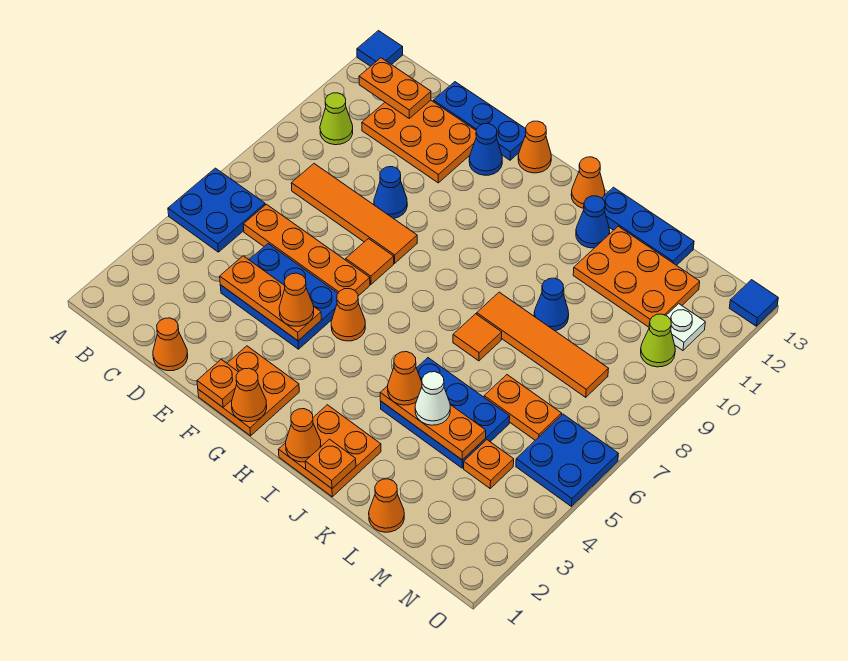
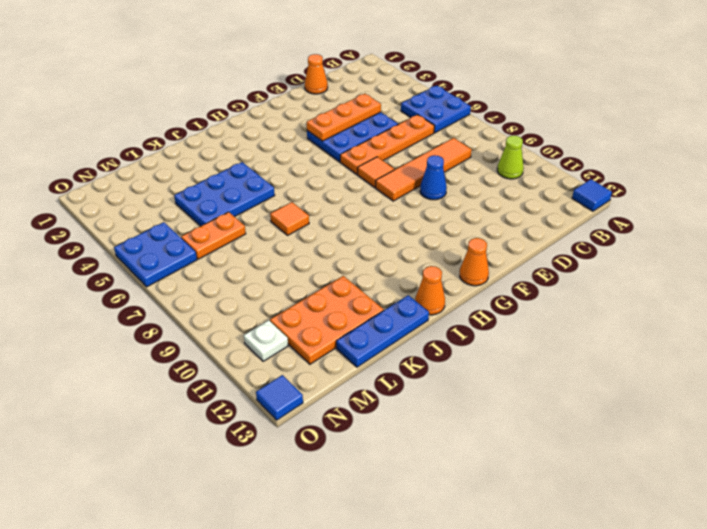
none -> orange plate C11:E12 level 1
none -> blue plate D13:F13 level 1
none -> orange plate F1:G2 level 1
none -> blue cone F12 level 1

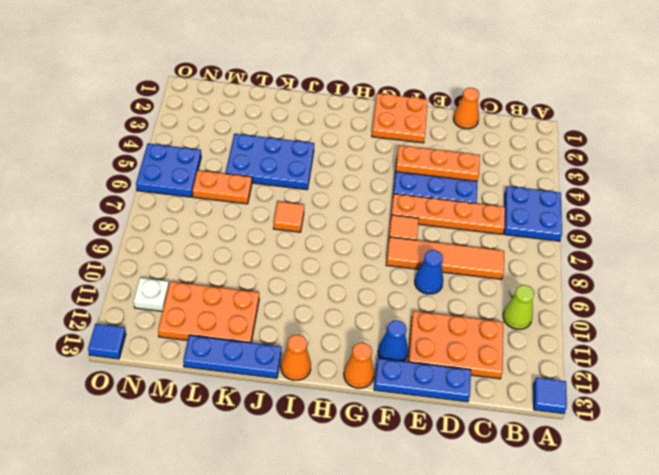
none -> orange cone G5 level 1
none -> orange plate I1:J2 level 1
none -> orange tile J8:M8 level 1
none -> blue cone J12 level 1

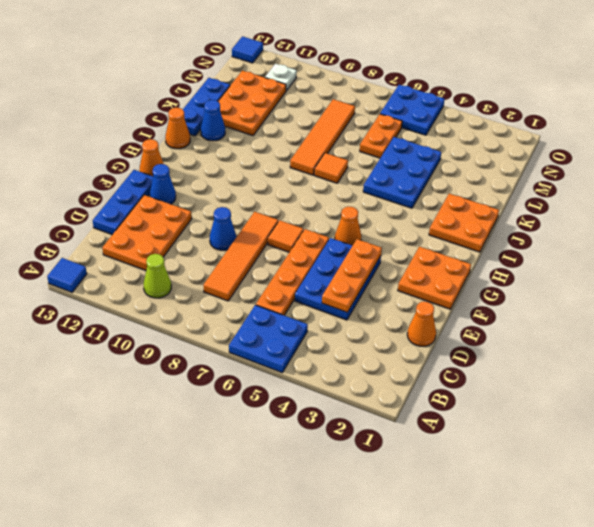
none -> blue cone K9 level 1
none -> orange cone L1 level 1
none -> orange plate M4 level 1
none -> lime cone N10 level 1

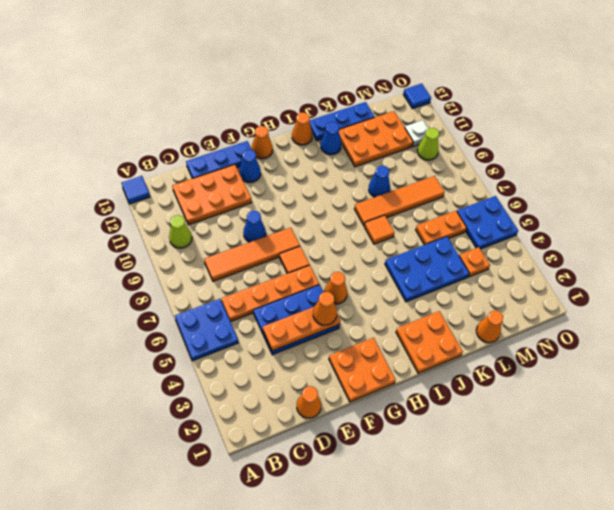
none -> orange plate B12:C12 level 2
none -> orange plate F1 level 2
none -> orange cone G1 level 2
none -> orange cone I1 level 2

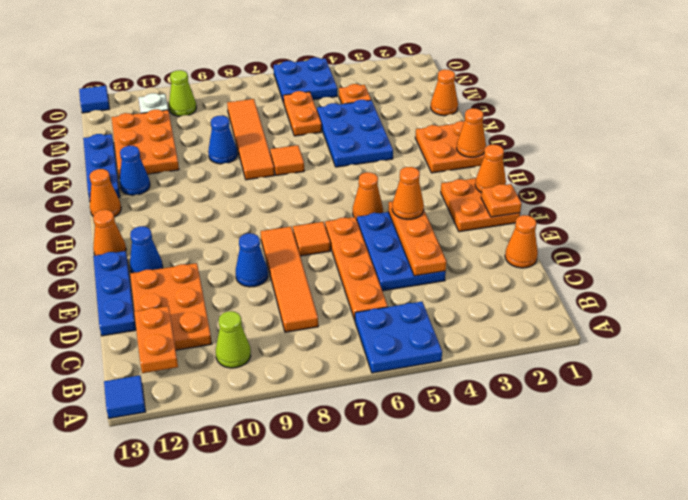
none -> orange plate J1 level 2
none -> orange plate J4:L4 level 2
none -> orange cone J4 level 3
none -> white cone K4 level 3

